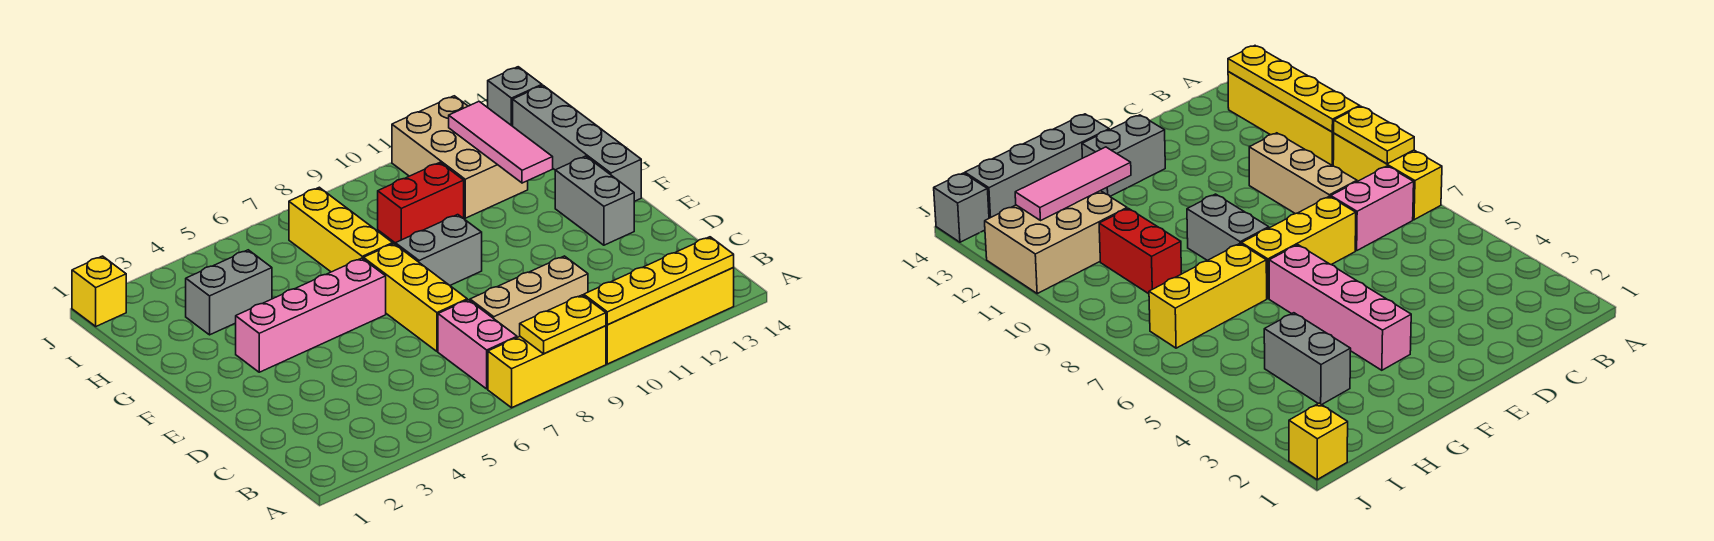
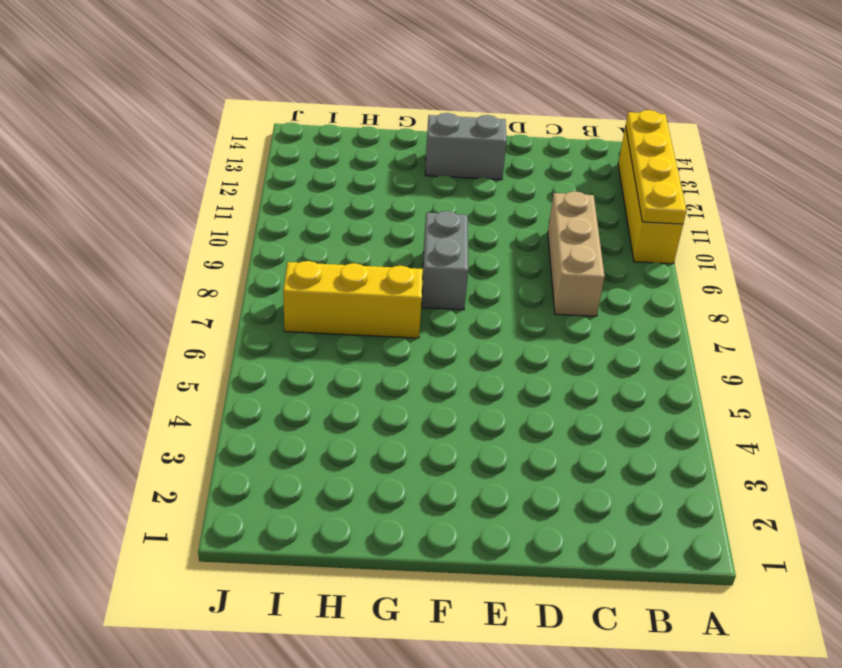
none -> yellow brick A7:A9 level 1
none -> pink brick B7:C7 level 1
none -> yellow brick D7:F7 level 1

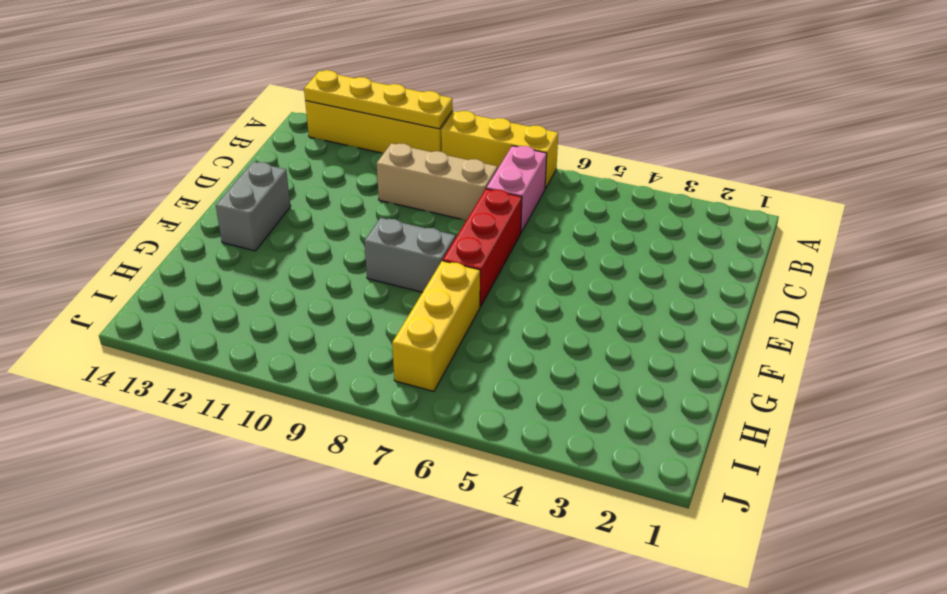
red brick D7:F7 level 1 -> yellow brick D7:F7 level 1
none -> pink brick F3:F6 level 1
none -> grey brick F14:I14 level 1
none -> grey brick H3:H4 level 1

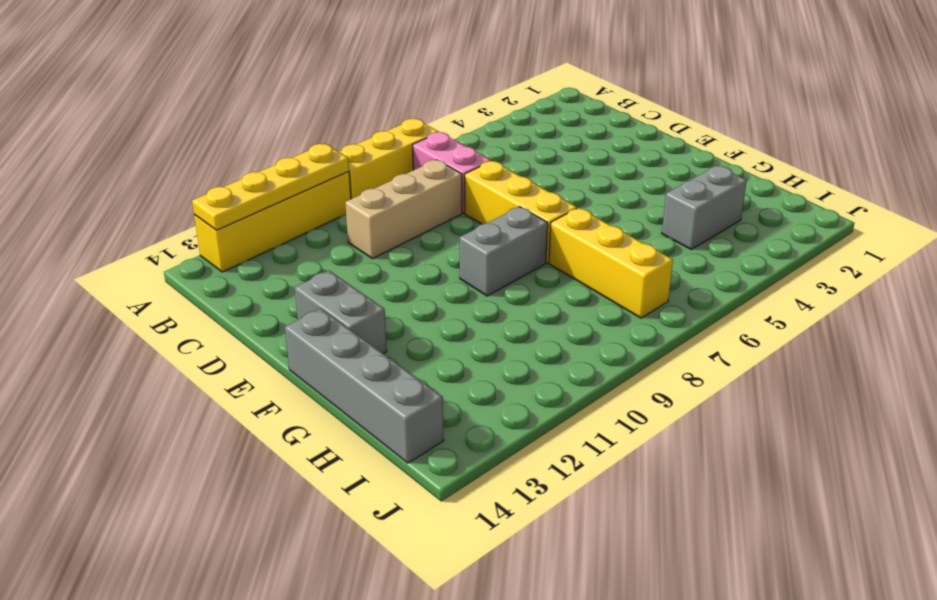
none -> pink brick F3:F6 level 1
none -> red brick H9:H10 level 1
none -> tan brick H11:J12 level 1

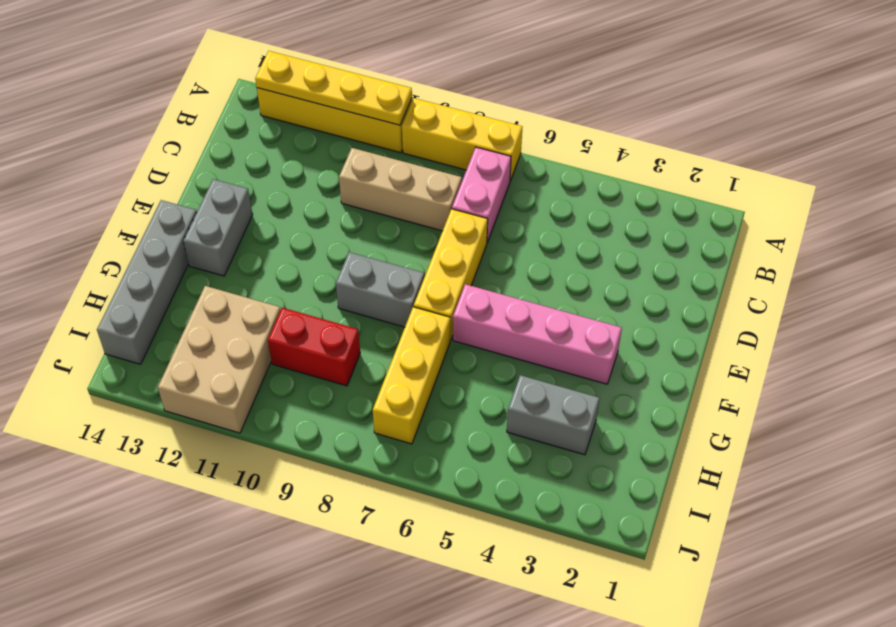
none -> yellow brick J1 level 1
none -> grey brick J14 level 1
none -> yellow plate A8:A9 level 2

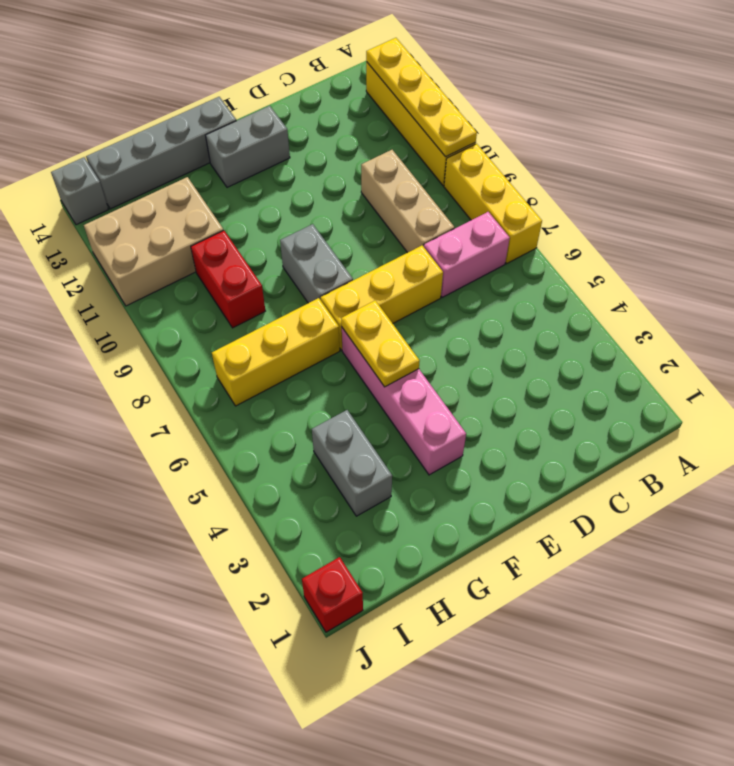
yellow plate F5:F6 level 2 -> yellow plate A8:A9 level 2
red brick J1 level 1 -> yellow brick J1 level 1
none -> pink tile G12:I12 level 2

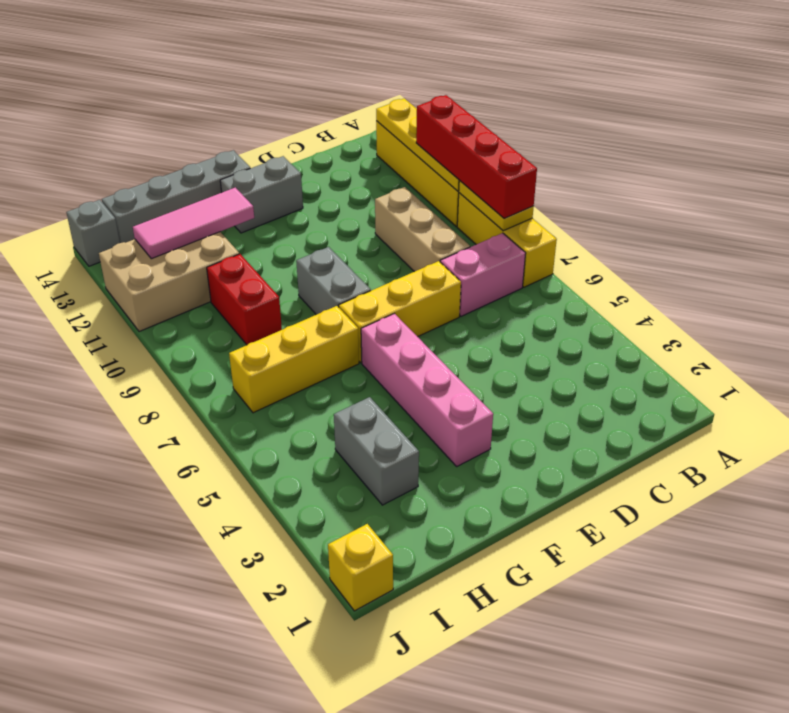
red brick A8:A11 level 3 -> none

